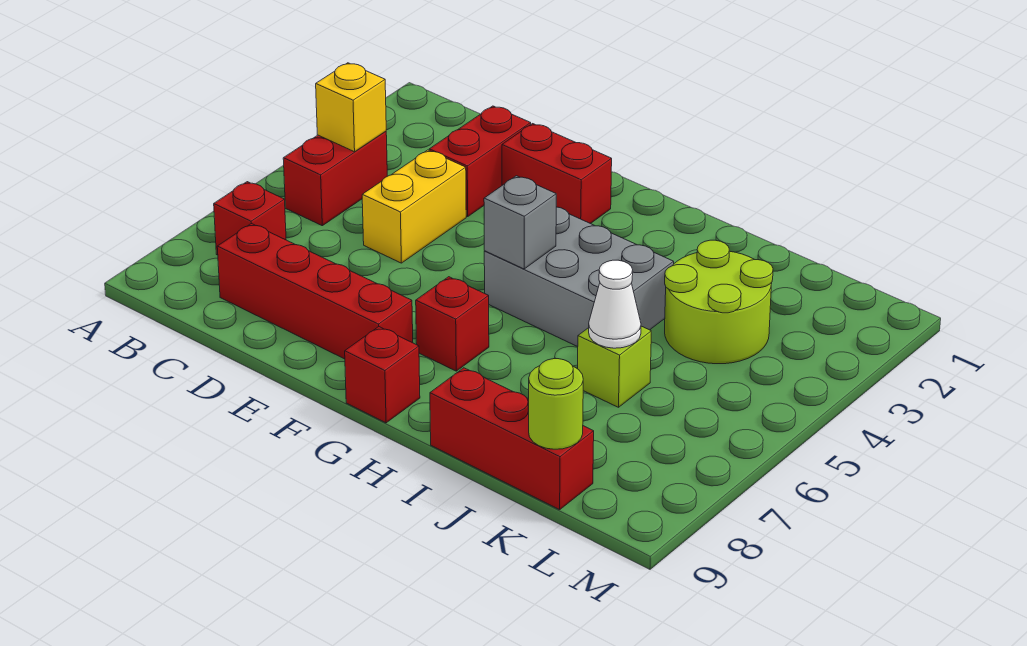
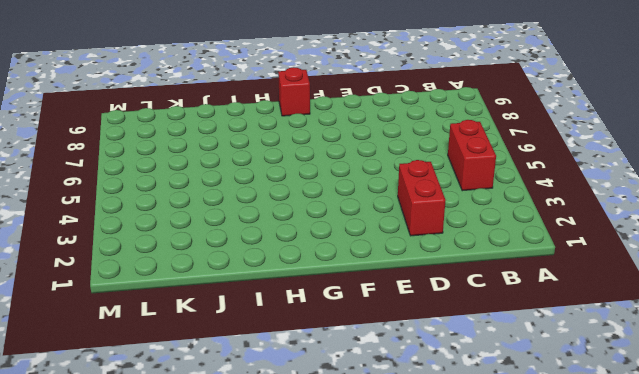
none -> red brick B7 level 1
none -> red brick C8:F8 level 1
none -> yellow brick D4:D5 level 1

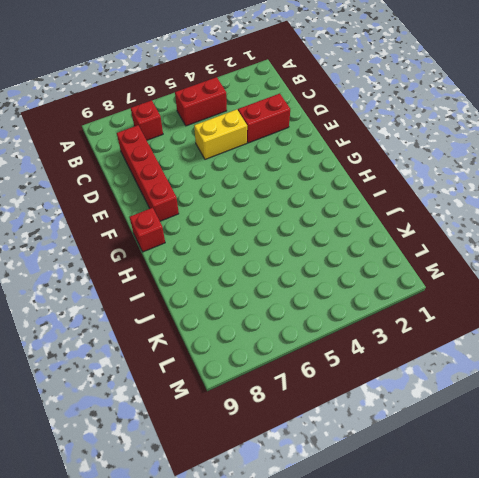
none -> red brick E2:F2 level 1
none -> grey brick G4:I5 level 1
none -> red brick G7 level 1

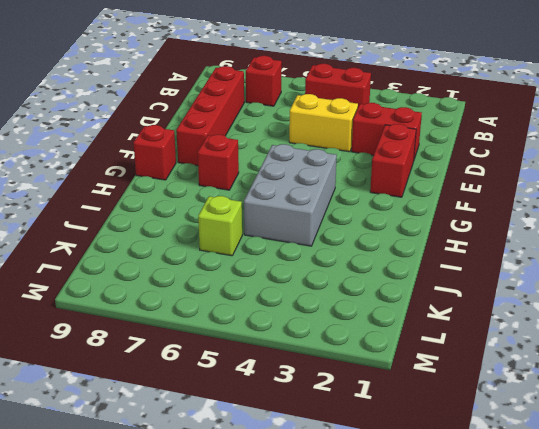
none -> red brick I9:K9 level 1
none -> lime round brick J3:K4 level 1
none -> yellow brick B4 level 2

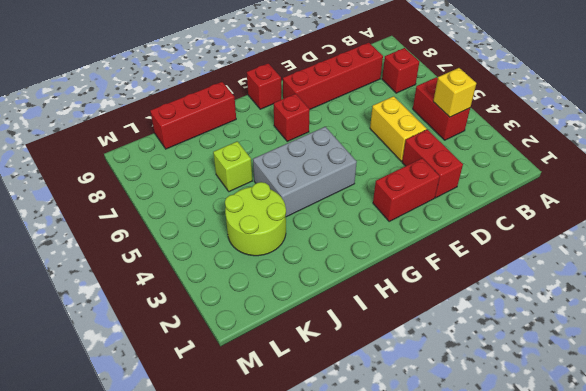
none -> grey brick G5 level 2
none -> white cone J6 level 2
none -> lime round brick K9 level 2

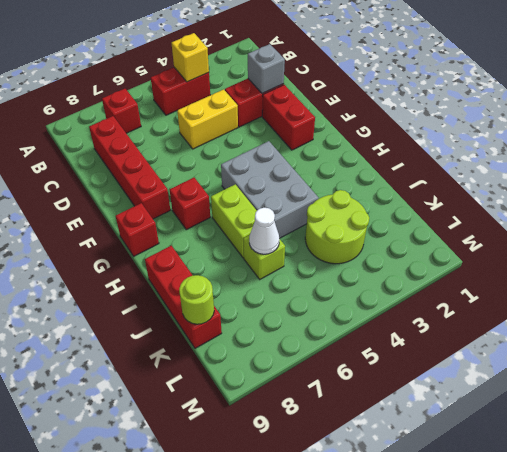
grey brick D2 level 2 -> grey brick G5 level 2
lime brick H6:I6 level 1 -> none

